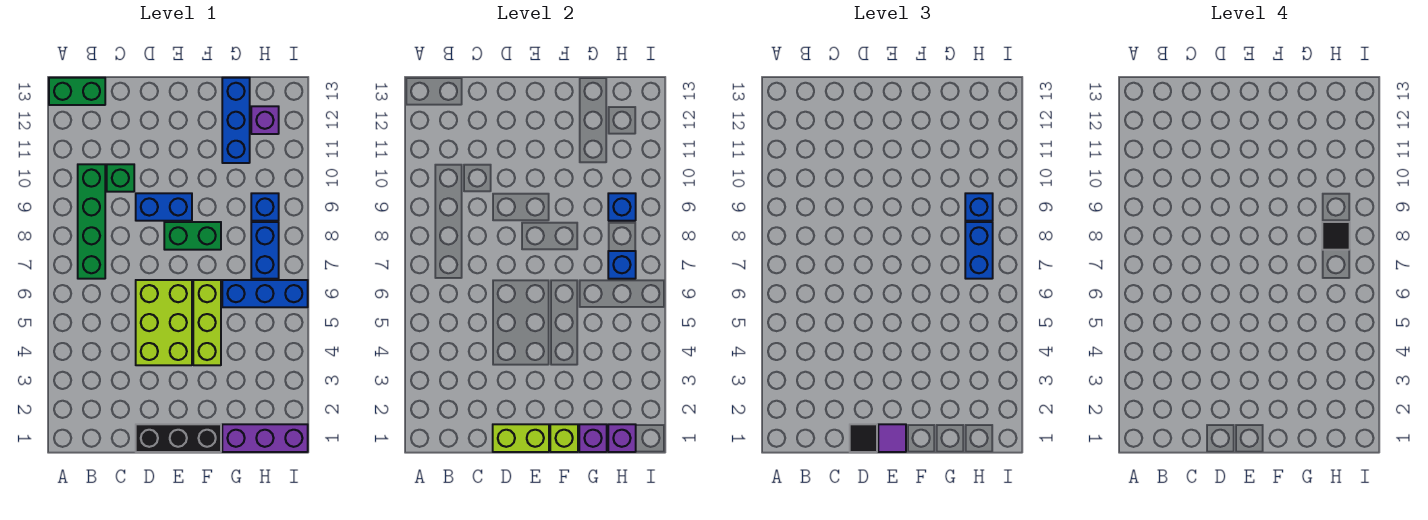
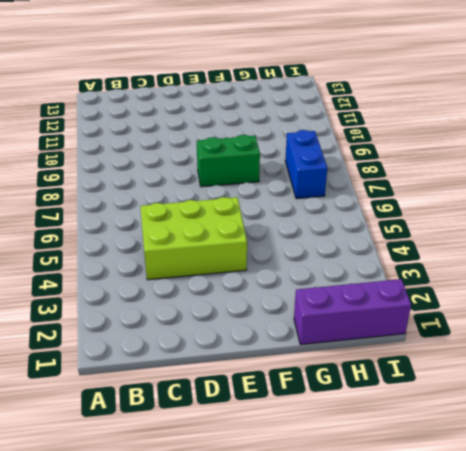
lime brick C4:E5 level 1 -> lime brick D4:E6 level 1
none -> green brick A13:B13 level 1
none -> green brick B7:B10 level 1
none -> green brick C10 level 1

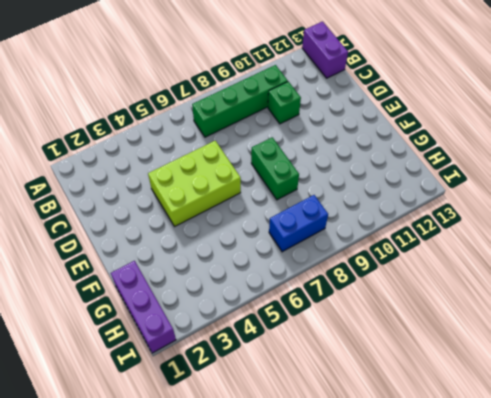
purple brick A13:B13 level 1 -> green brick A13:B13 level 1
none -> black brick D1:F1 level 1
none -> blue brick D9:E9 level 1
none -> lime brick F4:F6 level 1

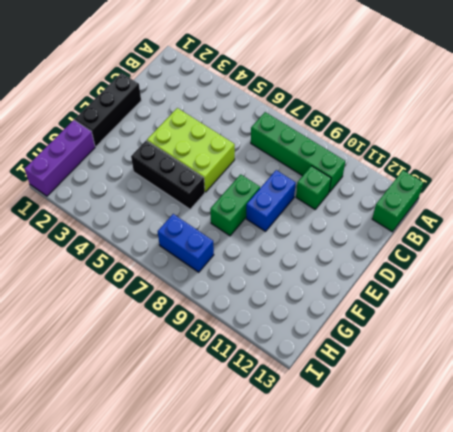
black brick F4:F6 level 1 -> lime brick F4:F6 level 1
none -> blue brick G6:I6 level 1
none -> blue brick G11:G13 level 1
none -> blue brick H9 level 1

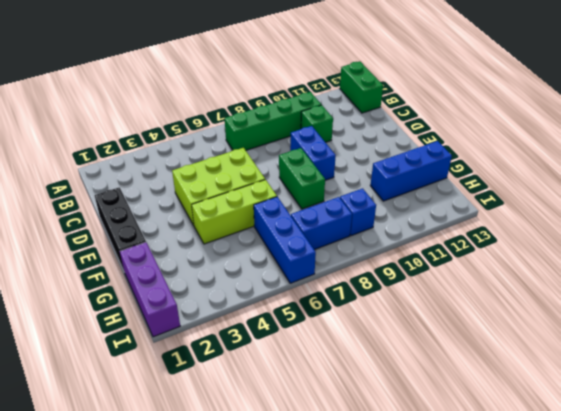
none -> purple brick H12 level 1
none -> lime brick D1:E1 level 2
none -> lime brick F1 level 2

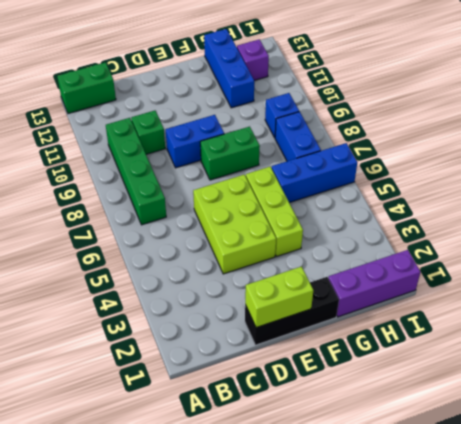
none -> lime brick F1 level 2
none -> purple brick G1 level 2
none -> purple brick H1 level 2

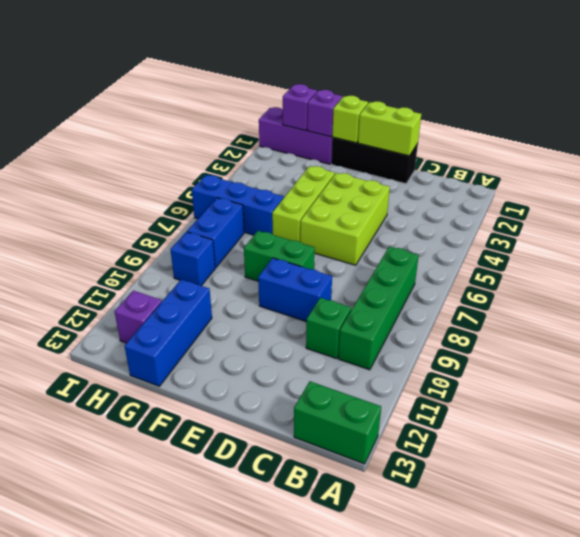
none -> blue brick H7 level 2
none -> blue brick H9 level 2
none -> black tile D1 level 3

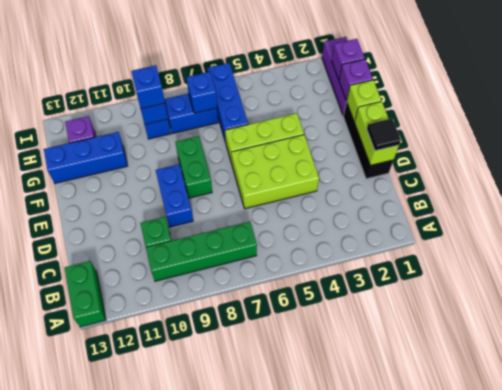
none -> purple tile E1 level 3
none -> blue brick H7:H8 level 3
none -> black tile H8 level 4

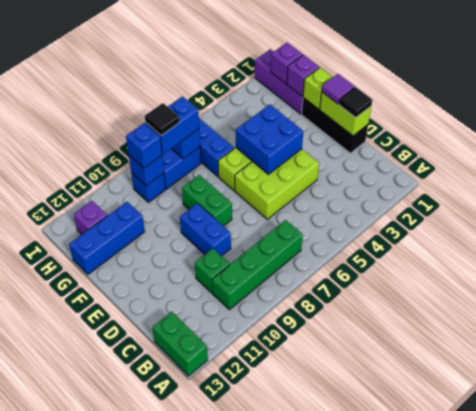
blue brick E4:F5 level 2 -> none

